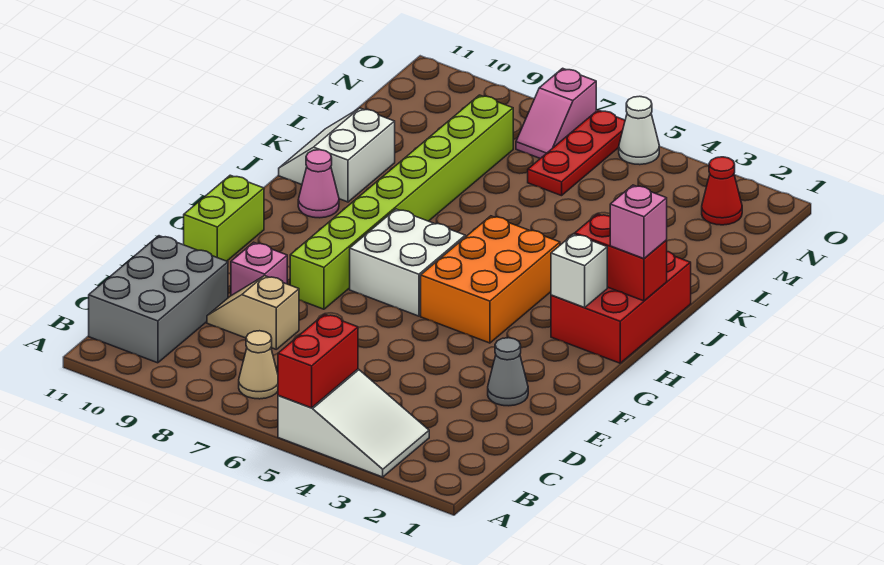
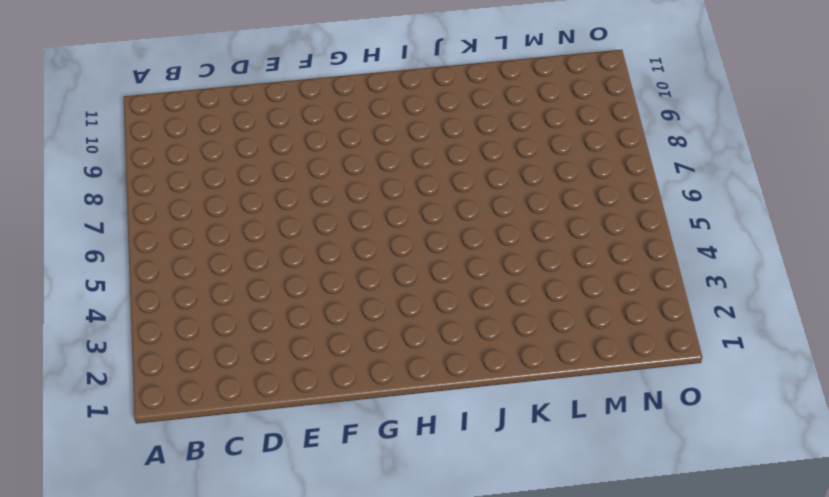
none -> white slope A3:B5 level 1 top 5
none -> tan cone B7 level 1
none -> grey brick B10:D11 level 1

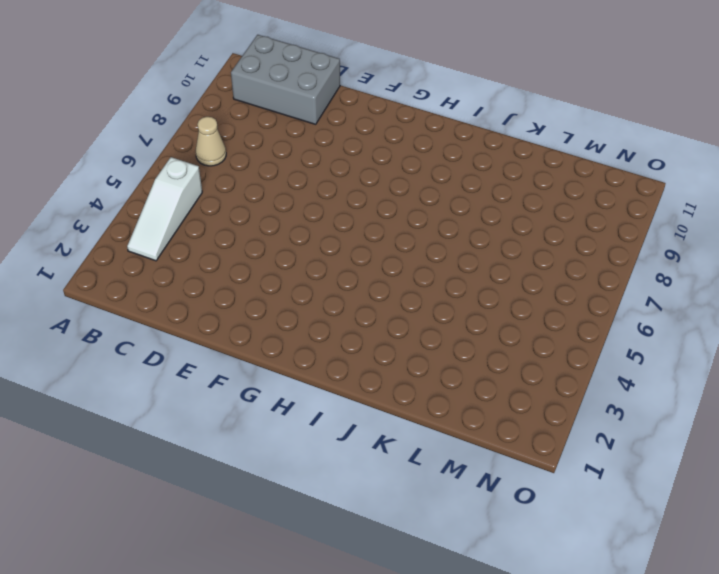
white slope B3:B5 level 1 top 5 -> white slope A3:B5 level 1 top 5
none -> tan slope D8:D9 level 1 top 8
none -> grey cone E2 level 1
none -> pink brick E9 level 1

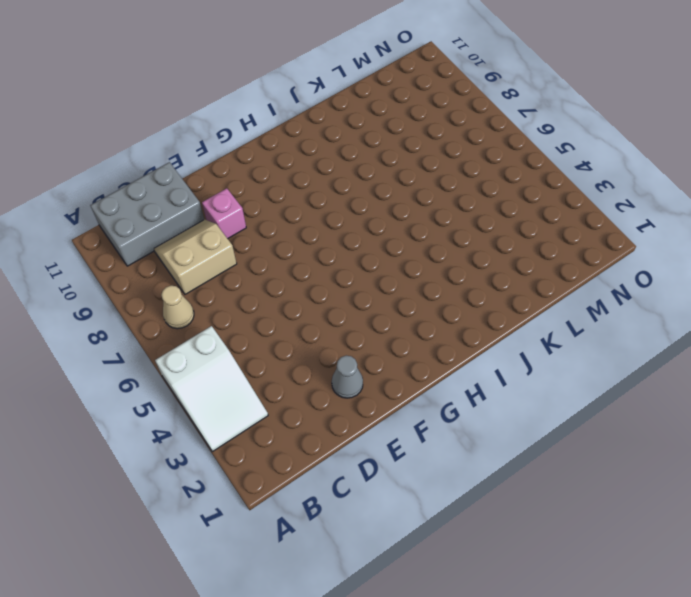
tan slope C8:D9 level 1 top 8 -> tan slope D8:D9 level 1 top 8
none -> lime brick F8:M8 level 1
none -> lime brick F11:G11 level 1
none -> orange brick G4:I5 level 1

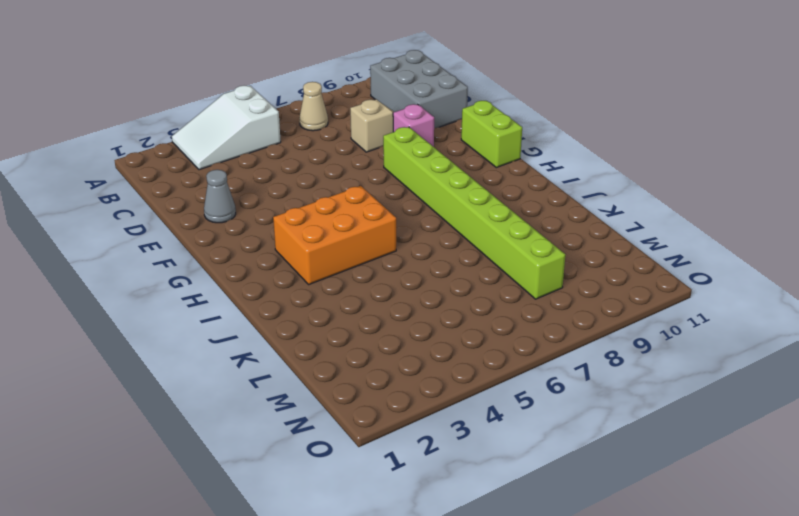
orange brick H3:I5 level 1 -> orange brick G4:I5 level 1
none -> white brick G6:H7 level 1
none -> red brick H1:J2 level 1
none -> pink cone I10 level 1

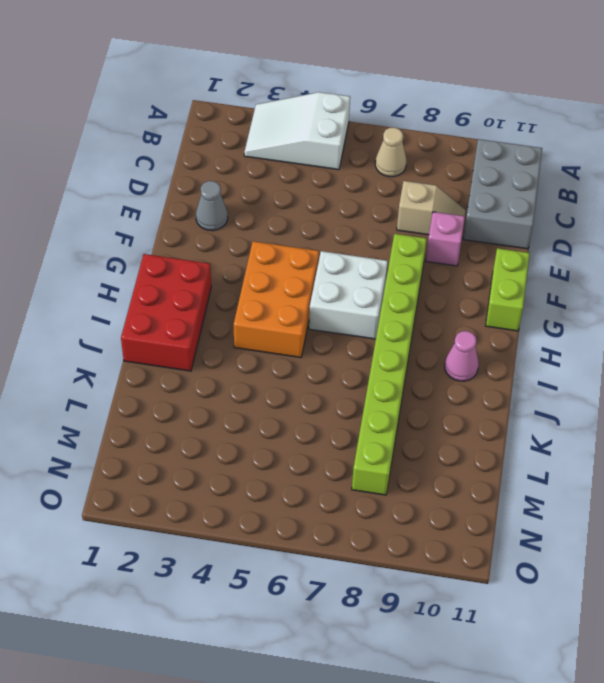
none -> white slope J10:K11 level 1 top 10
none -> red plate M6:O6 level 1
none -> red cone N2 level 1

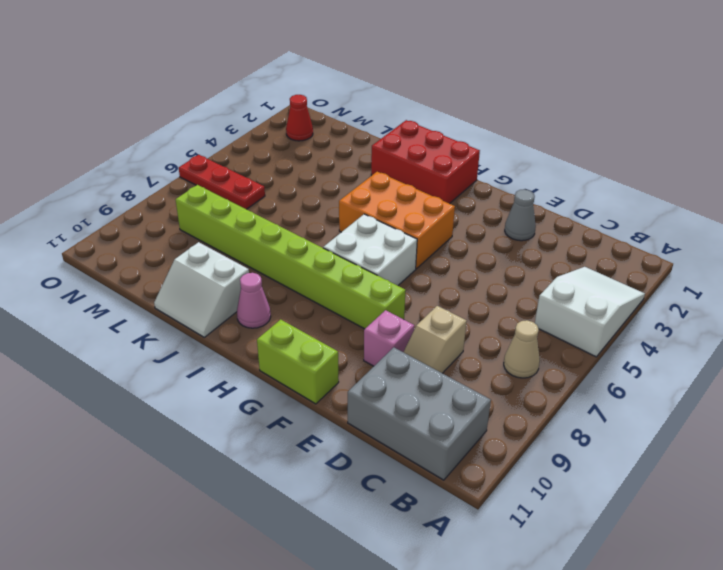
none -> pink slope N7:O7 level 1 top O
none -> white cone O5 level 1
none -> red brick A5:B5 level 2

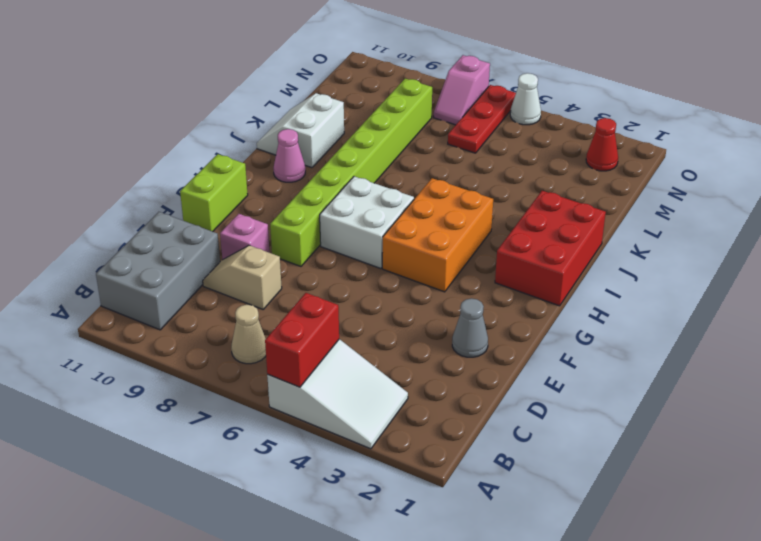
none -> white brick H2 level 2
none -> red brick I1:I2 level 2
none -> pink brick I1 level 3

